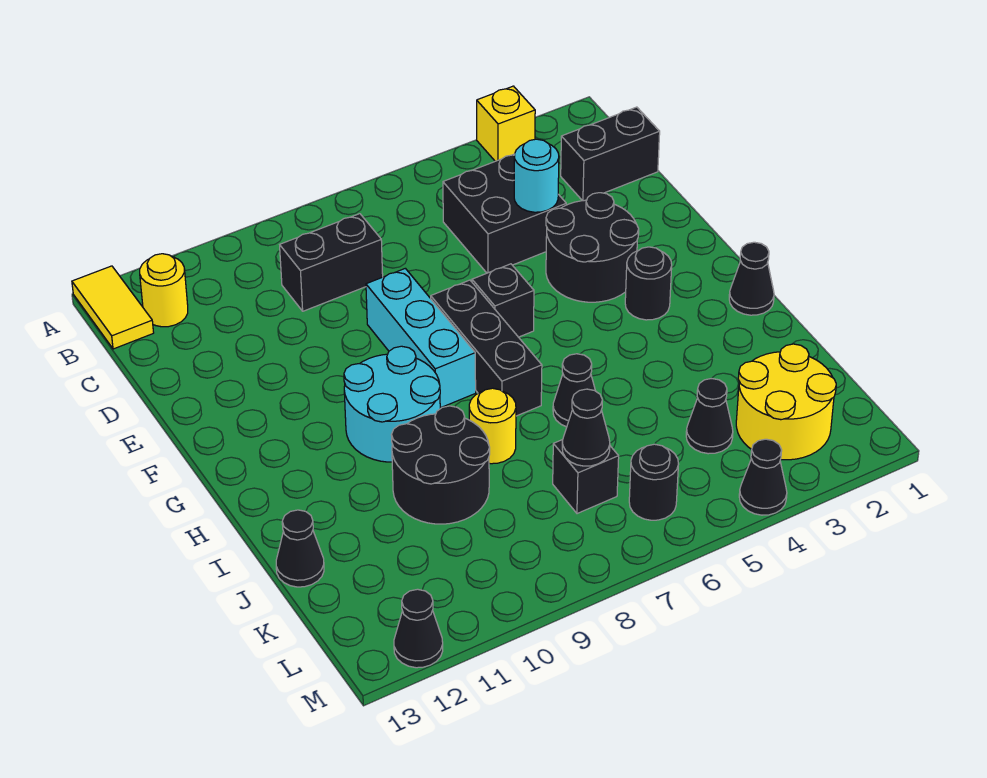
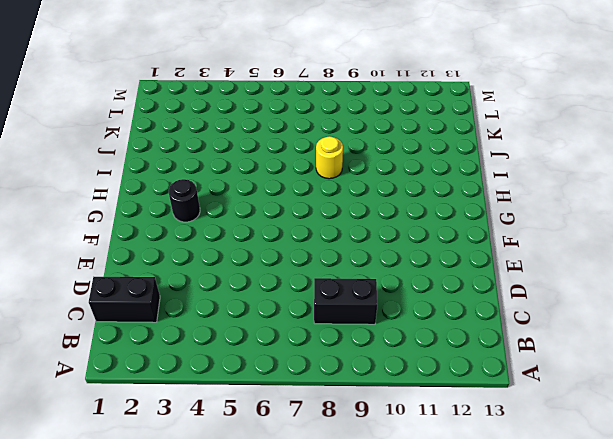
none -> yellow brick A3 level 1
none -> yellow tile A13:B13 level 1
none -> yellow round brick B12 level 1

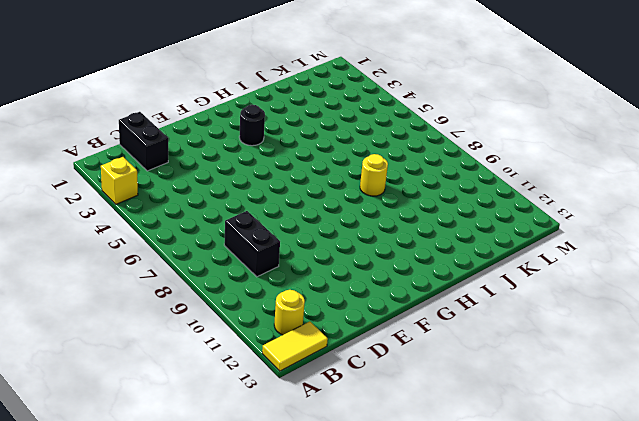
none -> black brick C4:D5 level 1
none -> black round brick E3:F4 level 1
none -> cyan brick E8:G8 level 1

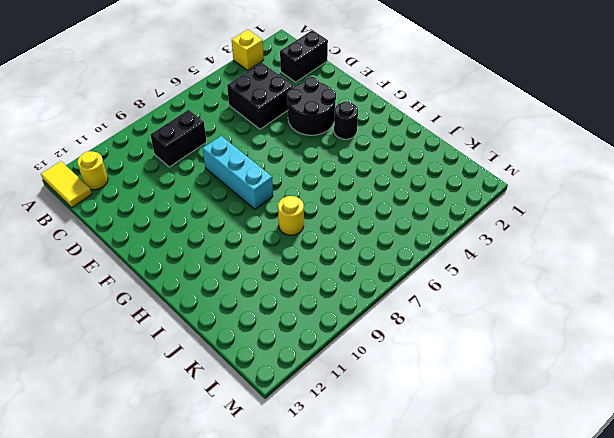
none -> black brick F6 level 1
none -> black brick F7:H7 level 1
none -> cyan round brick G9:H10 level 1

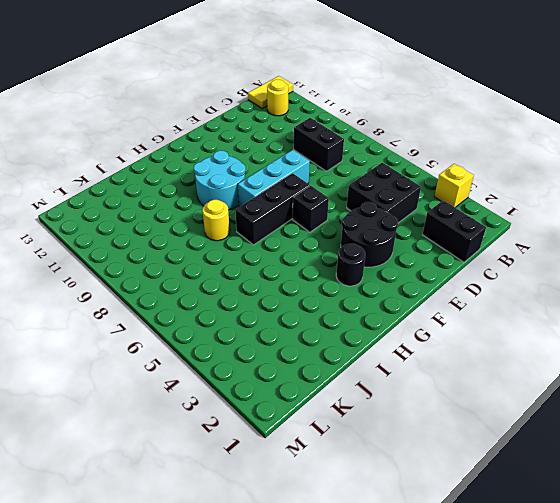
none -> black cone H1 level 1
none -> black cone I6 level 1
none -> black round brick I9:J10 level 1

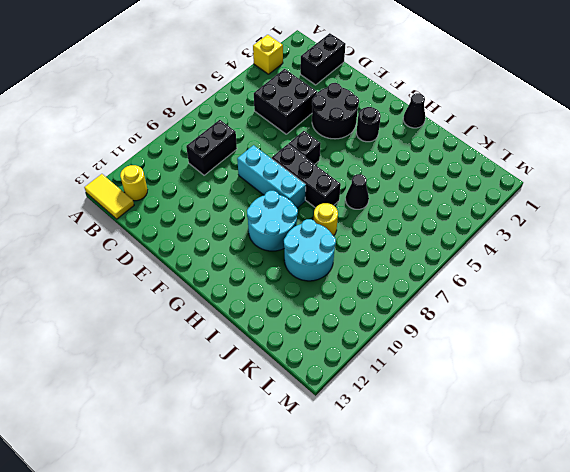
cyan round brick I9:J10 level 1 -> black round brick I9:J10 level 1
none -> black cone J13 level 1
none -> yellow round brick K2:L3 level 1
none -> black cone K4 level 1

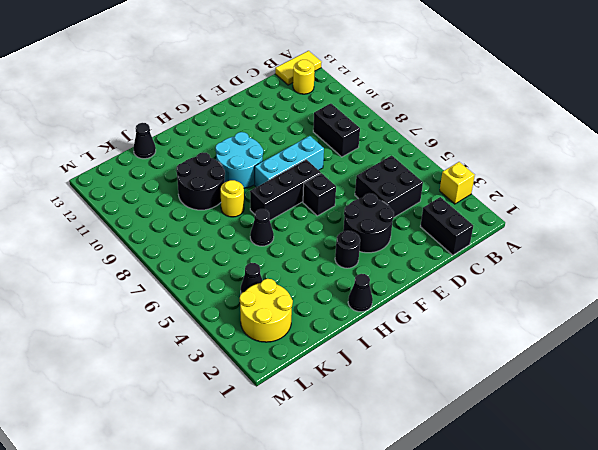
none -> black brick K7 level 1
none -> black round brick L6 level 1
none -> black cone M4 level 1

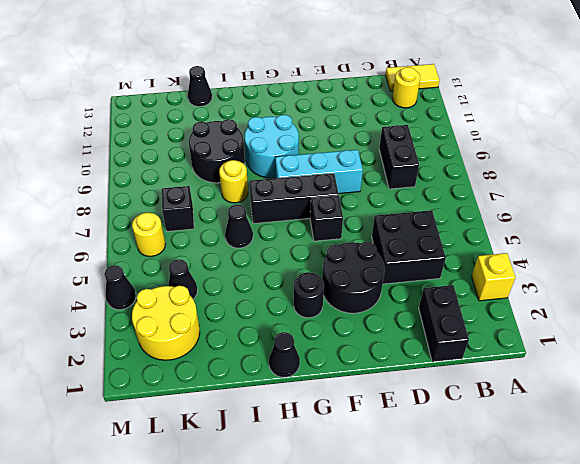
yellow round brick L6 level 1 -> black round brick L6 level 1
none -> black cone M12 level 1
none -> cyan round brick D4 level 2
none -> black cone K7 level 2

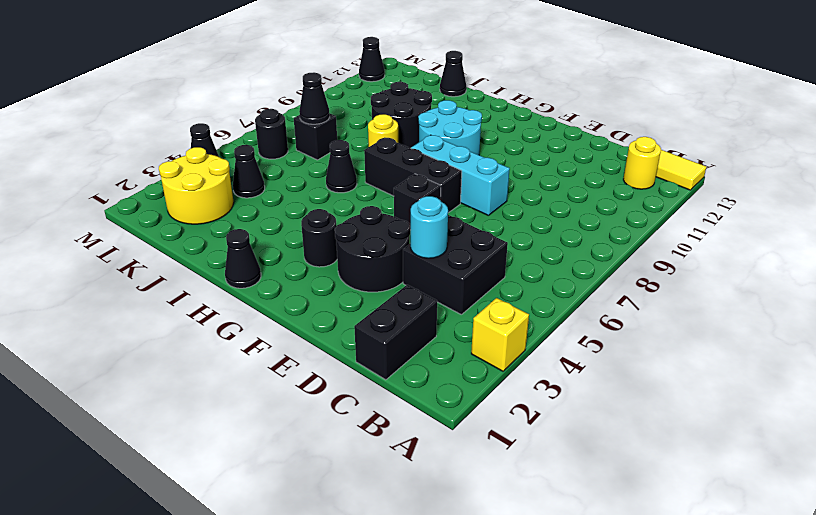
none -> black brick C8:C9 level 1

